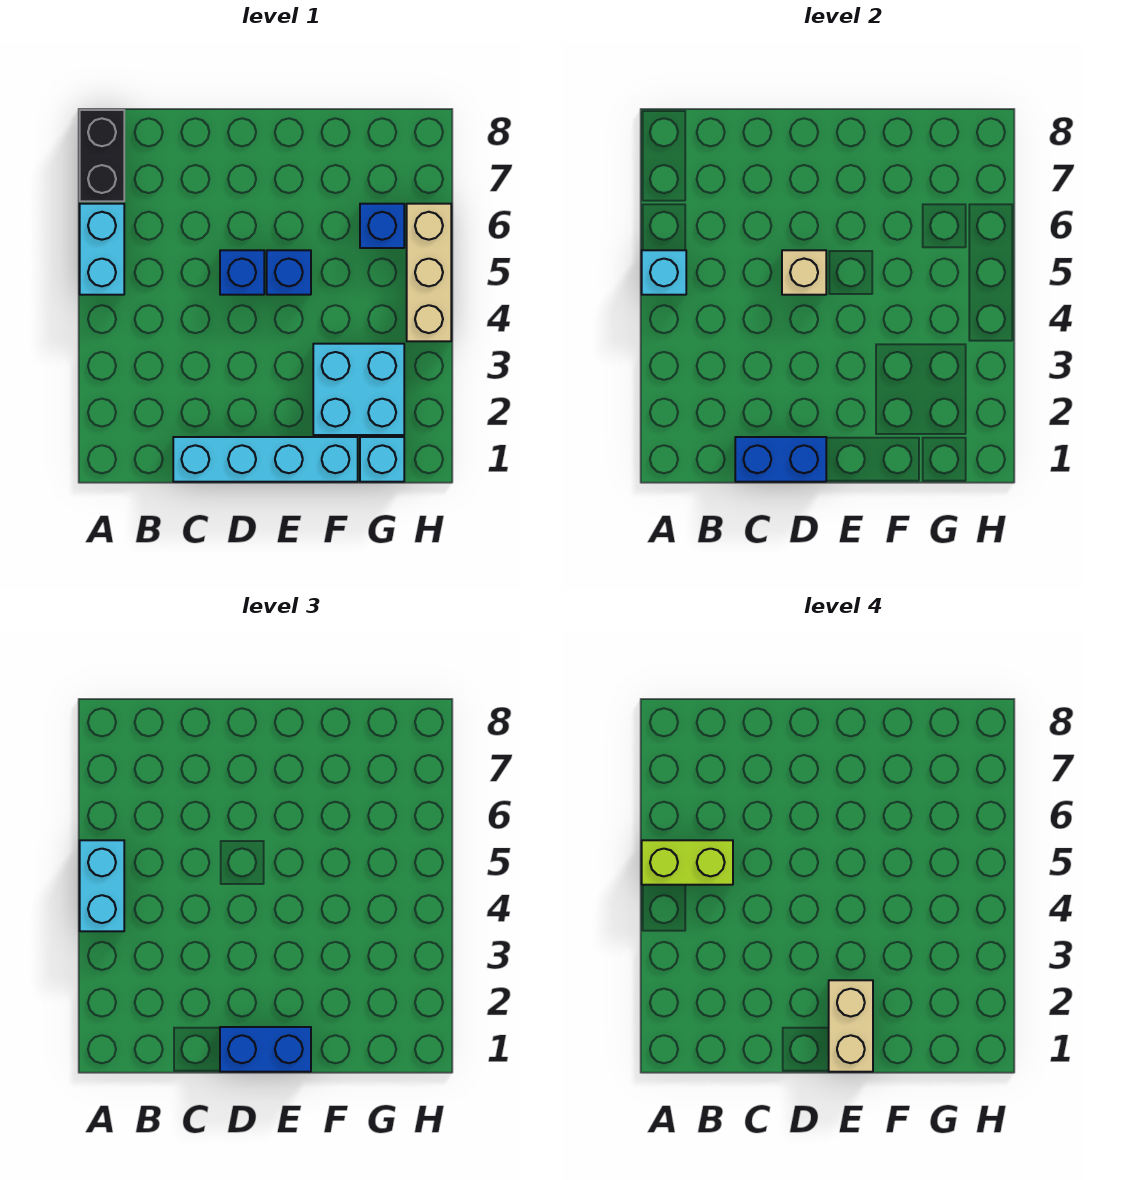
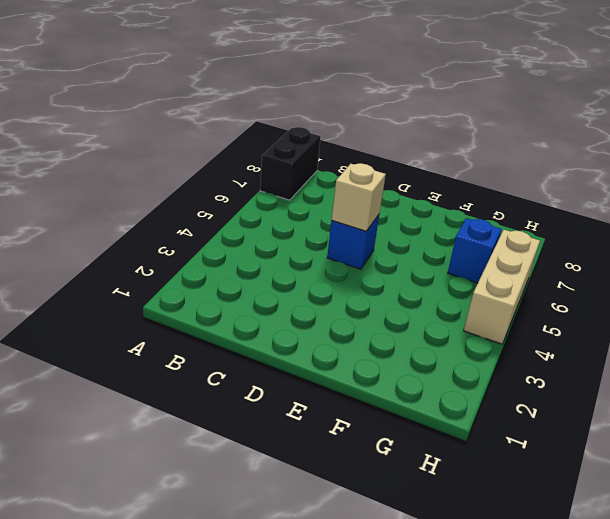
none -> cyan brick A5:A6 level 1
none -> cyan brick C1:F1 level 1
none -> blue brick E5 level 1

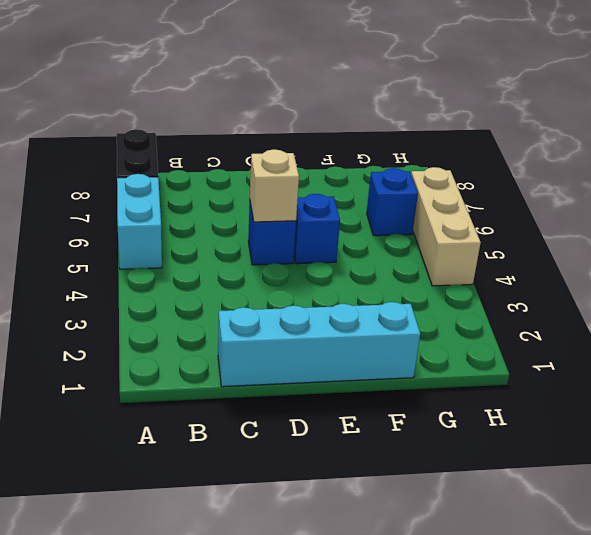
none -> cyan brick F2:G3 level 1
none -> cyan brick G1 level 1
none -> cyan brick A5 level 2

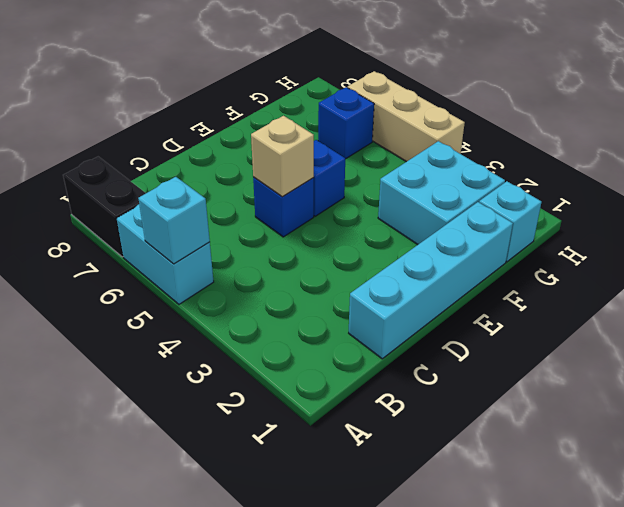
none -> blue brick C1:D1 level 2
none -> cyan brick A4:A5 level 3
none -> blue brick D1:E1 level 3

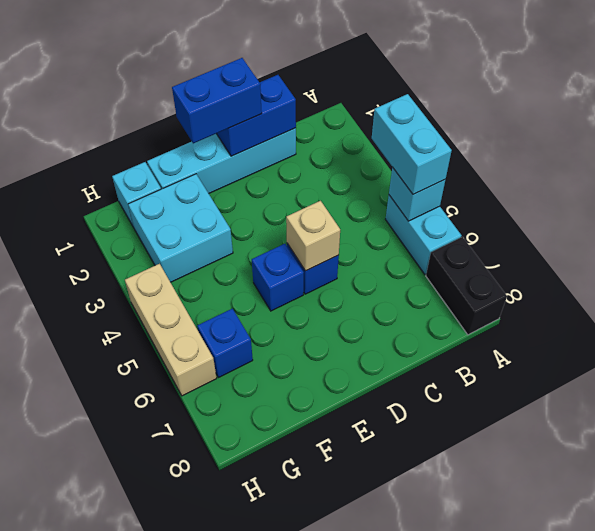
none -> lime brick A5:B5 level 4
none -> tan brick E1:E2 level 4

